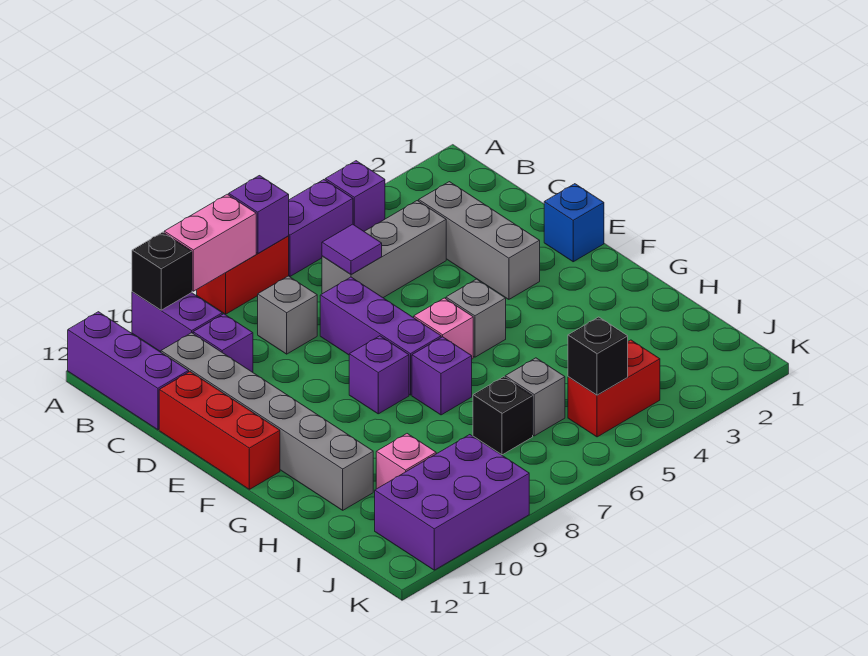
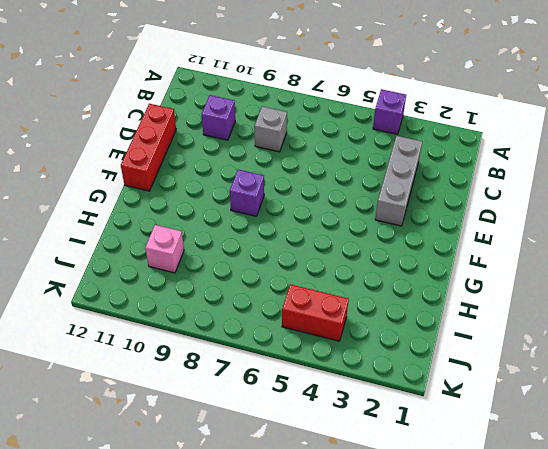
none -> purple brick A5:A6 level 1
none -> red brick A7:A8 level 1
none -> purple brick A10:B10 level 1

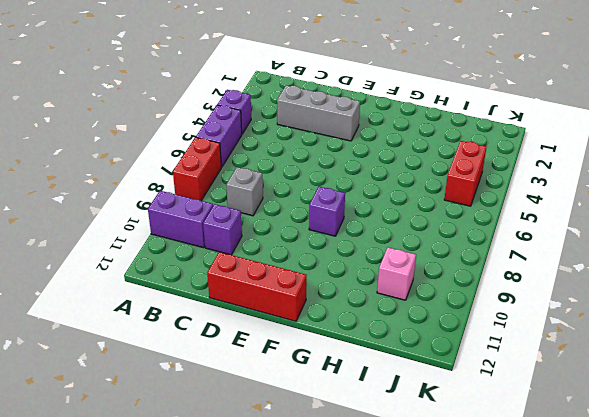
none -> purple brick A12:C12 level 1
none -> grey brick C4:C6 level 1
none -> grey brick C11:H11 level 1

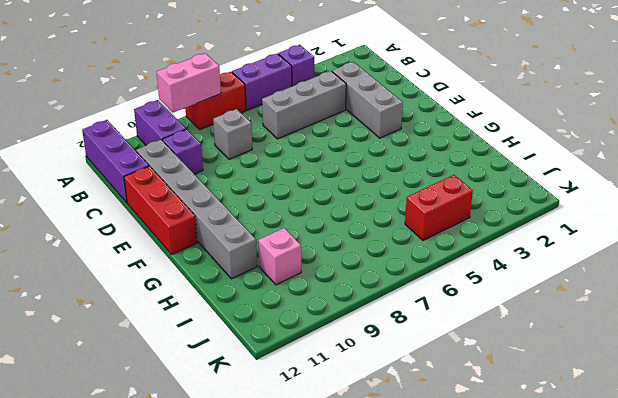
none -> purple brick D7:F7 level 1
none -> blue brick E1 level 1
none -> grey brick F5 level 1

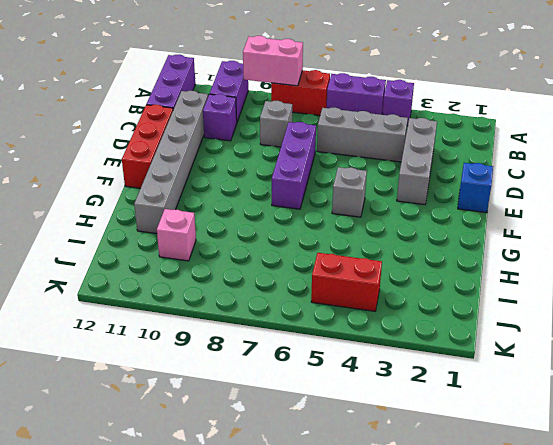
none -> pink brick F6 level 1
none -> purple brick F8 level 1
none -> purple brick G7 level 1

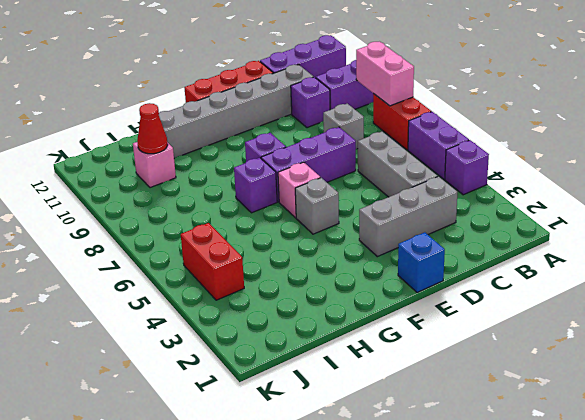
red cone I10 level 2 -> none
none -> grey brick I6 level 1
none -> black brick I7 level 1
none -> purple brick J9:K11 level 1

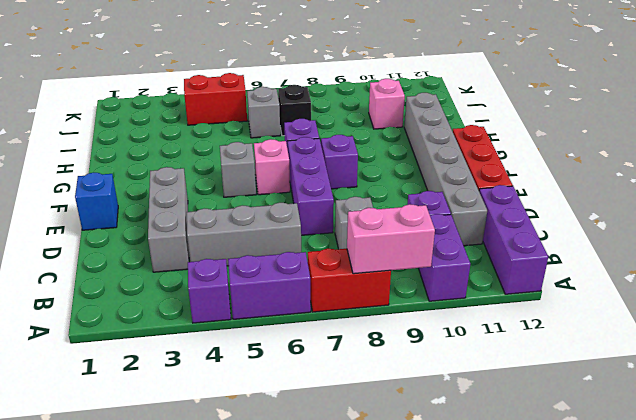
none -> purple brick J9:K11 level 1
none -> purple brick A7 level 2
none -> black brick A10 level 2

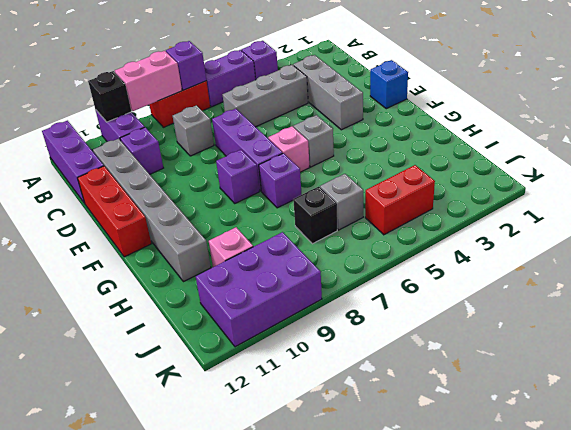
none -> purple tile C6 level 2
none -> black brick J5 level 2

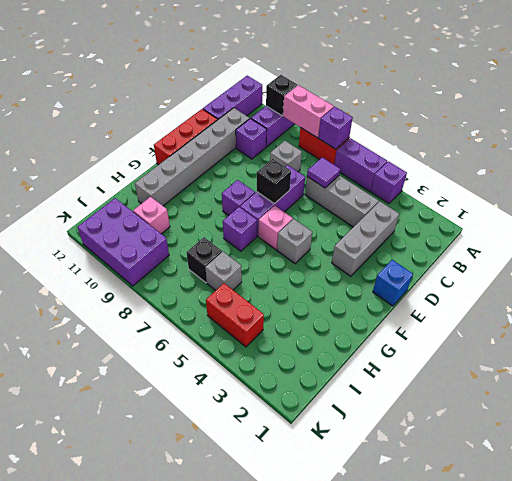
black brick E7 level 2 -> black brick J5 level 2

